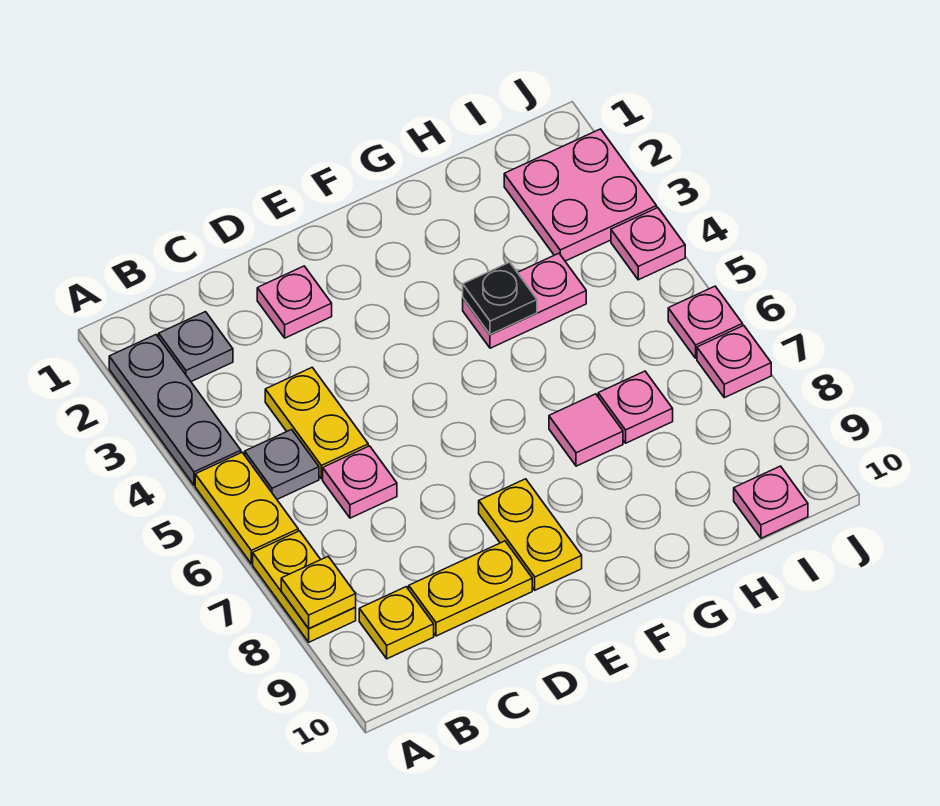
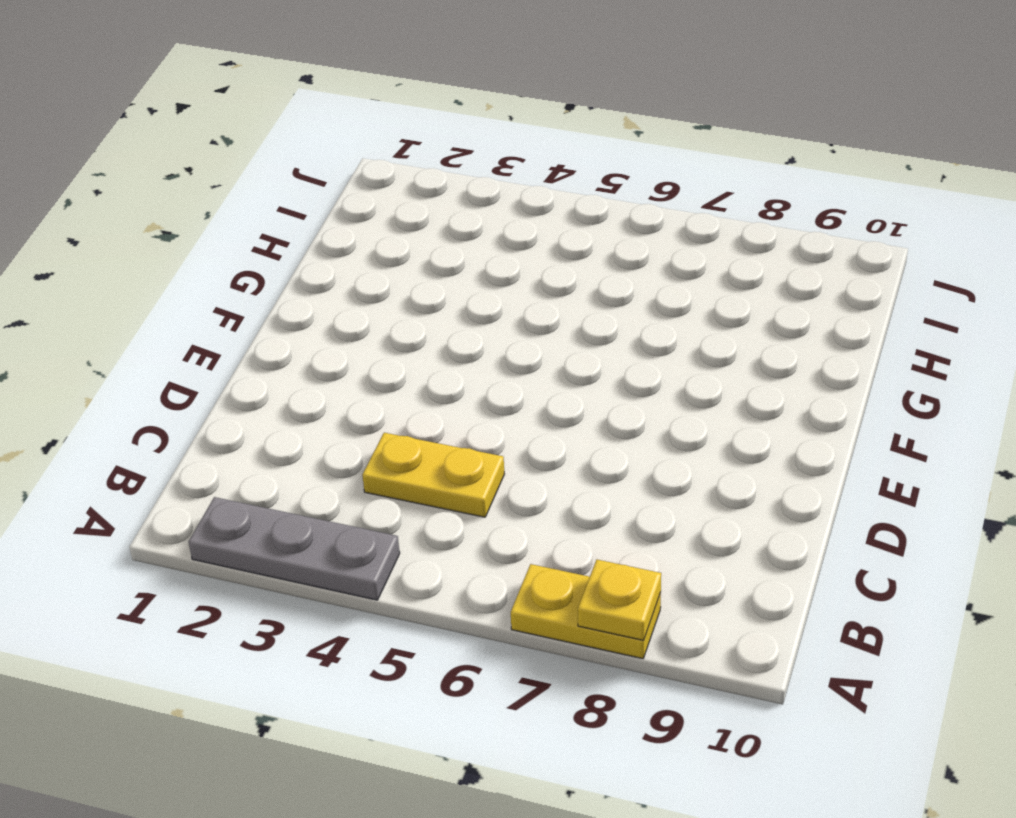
none -> yellow plate A5:A6 level 1
none -> grey plate B2 level 1
none -> grey plate B5 level 1

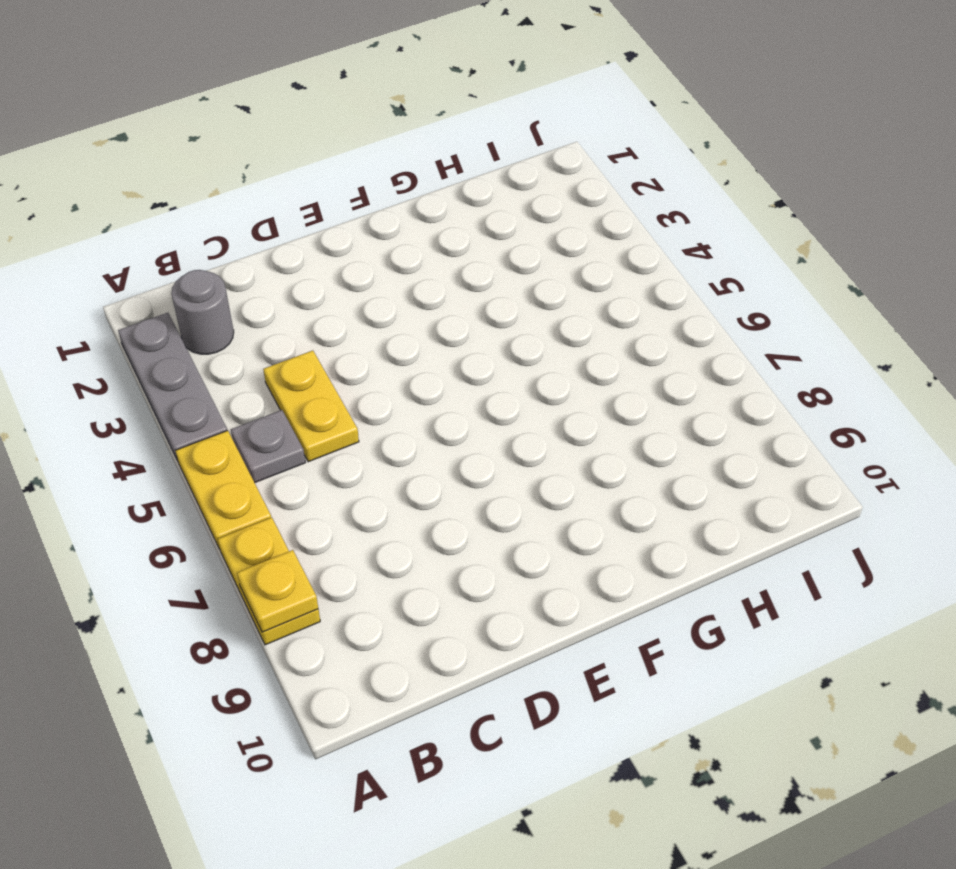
grey round brick B2 level 1 -> grey plate B2 level 1
none -> yellow plate B9 level 1
none -> pink plate C6 level 1
none -> yellow plate C9:D9 level 1

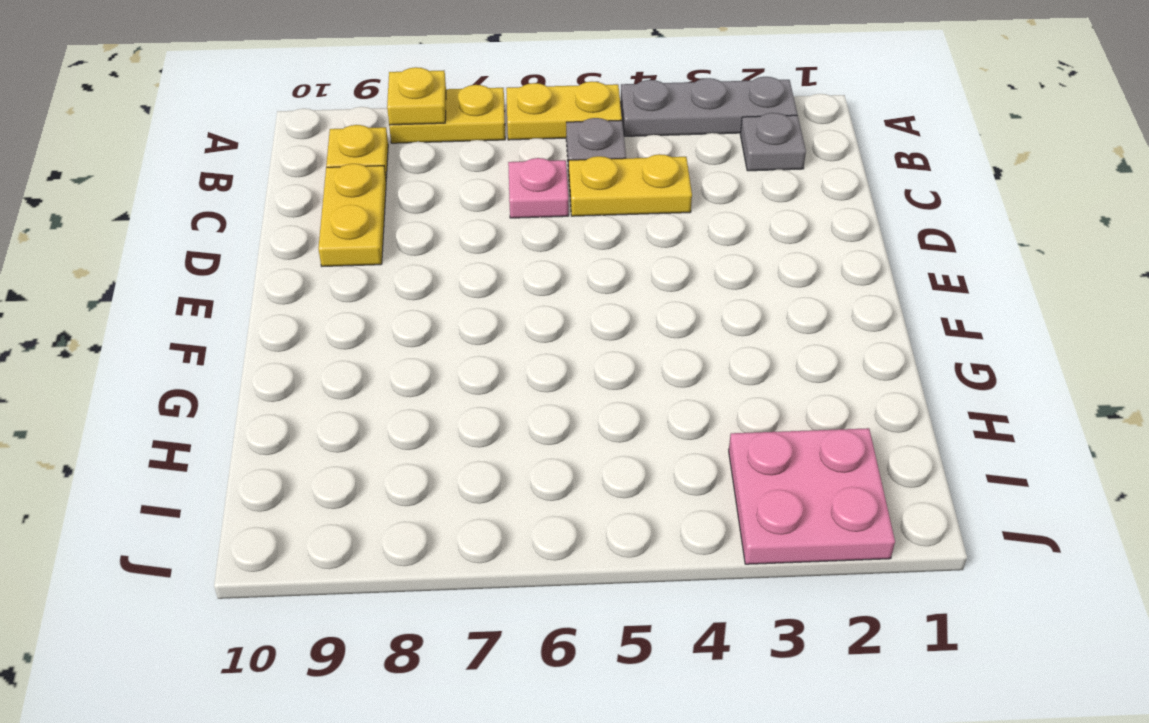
none -> pink plate D2 level 1
none -> yellow plate E8:E9 level 1
none -> pink plate G4:H4 level 1

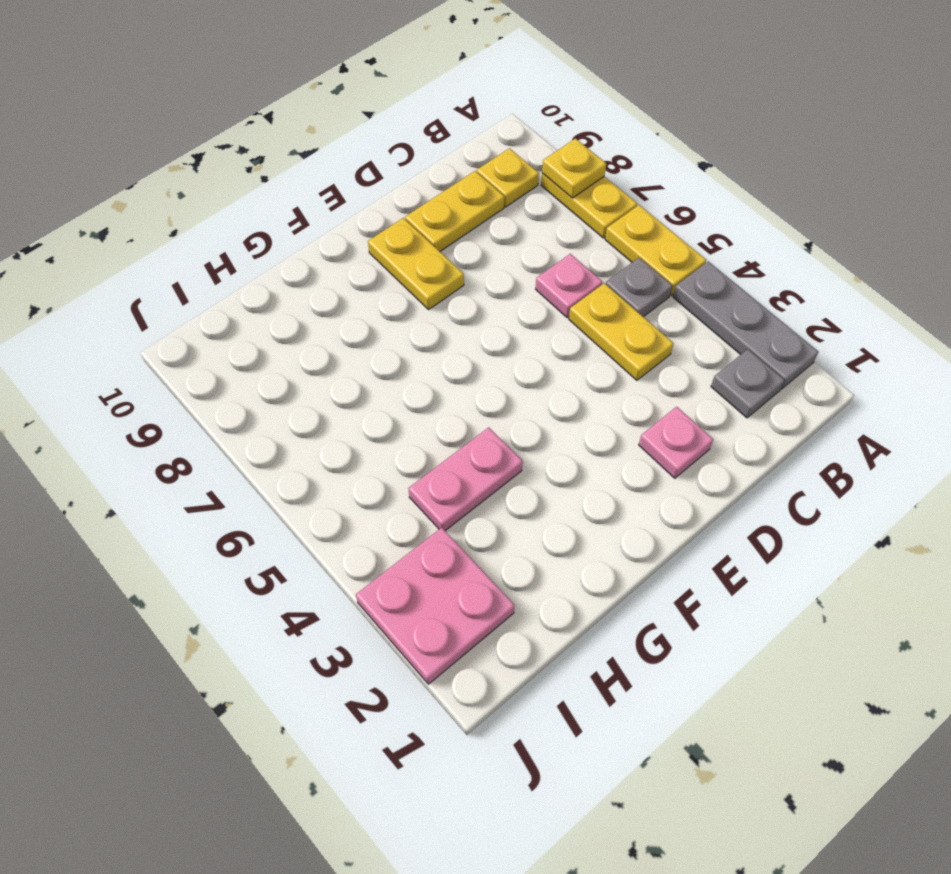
none -> pink tile G7 level 1
none -> pink plate H7 level 1
none -> pink plate I10 level 1

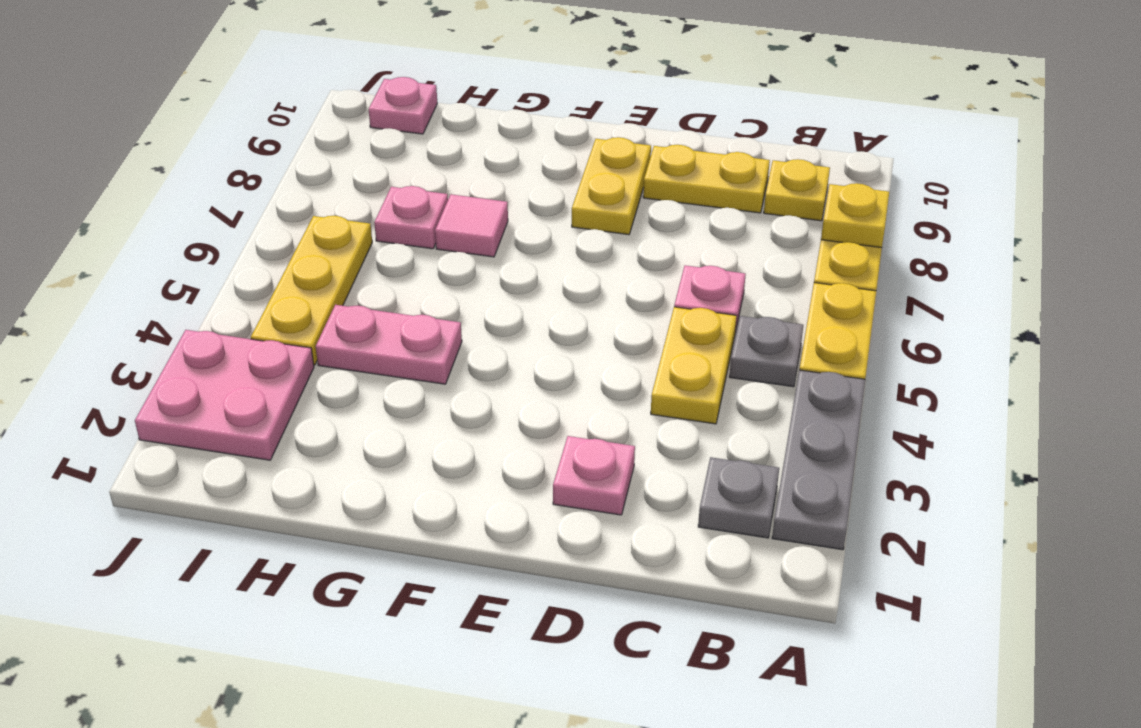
yellow plate I4:I6 level 1 -> none
none -> pink plate J4 level 1
none -> pink plate J6 level 1
none -> pink plate J7 level 1

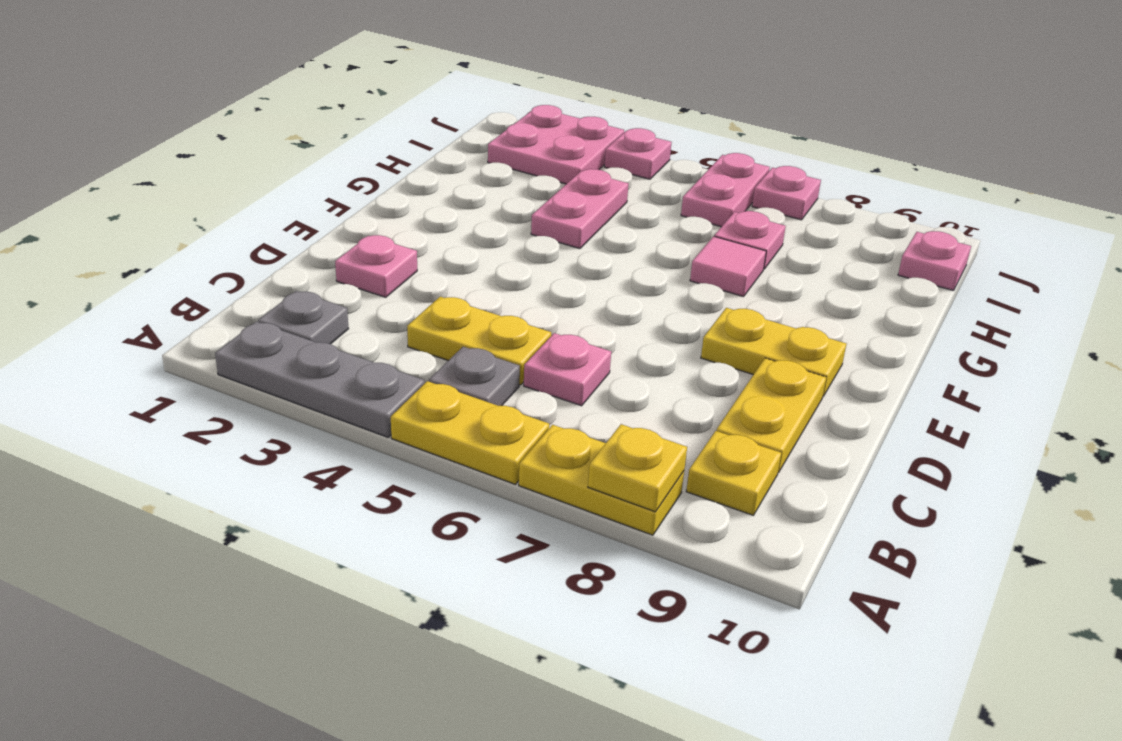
pink plate I6:J6 level 1 -> pink plate J6 level 1
none -> black plate G4 level 2

